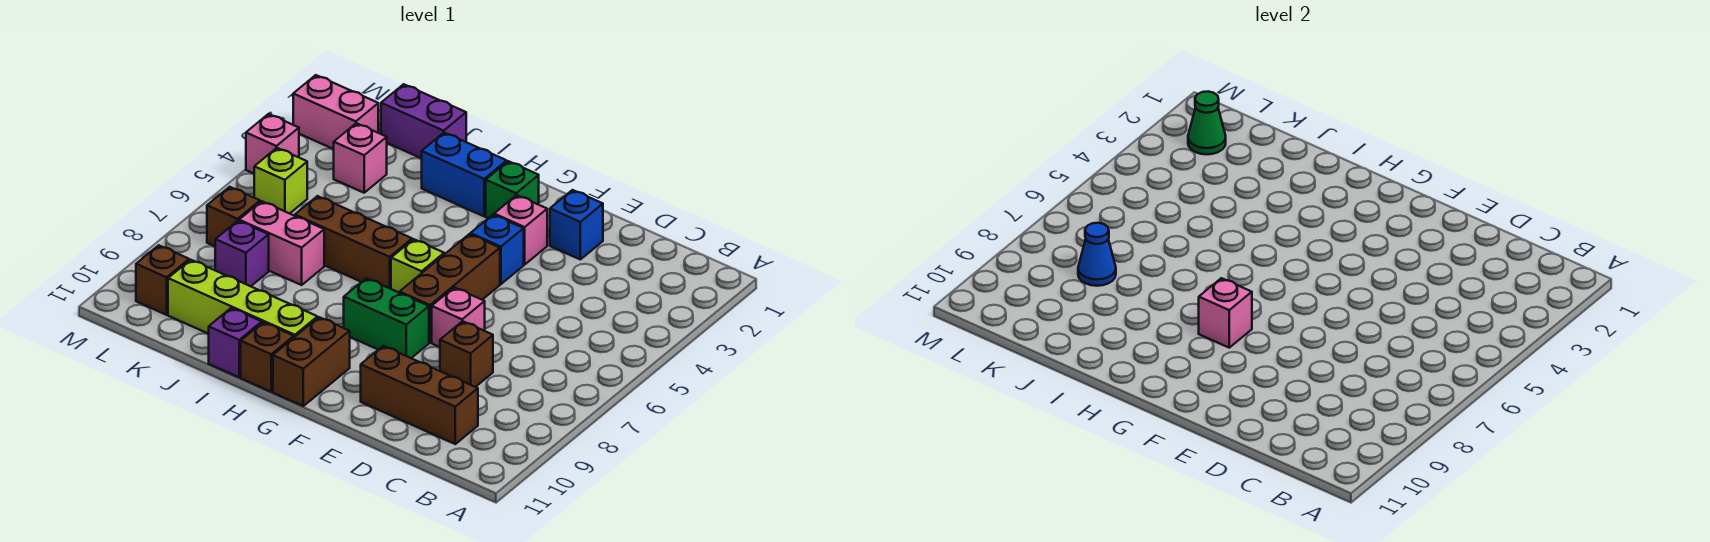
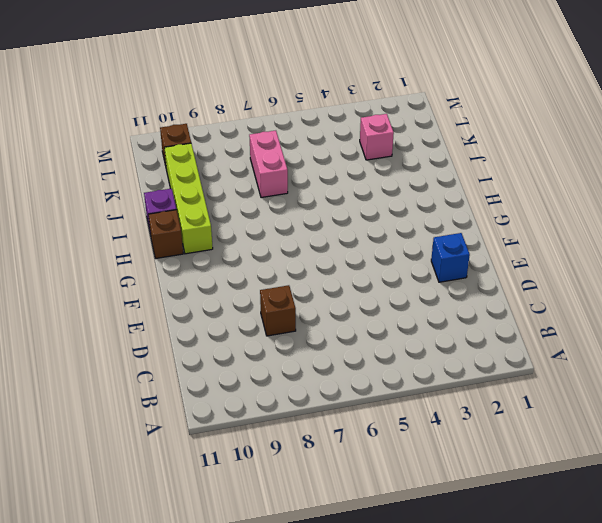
none -> brown brick C10:E10 level 1
none -> pink brick E7 level 1
none -> pink brick F3 level 1

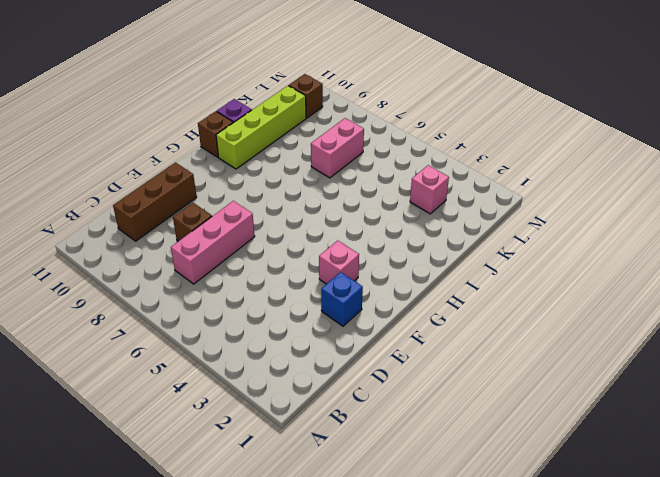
pink brick C7:E7 level 1 -> pink brick E7 level 1
none -> blue brick F4 level 1
none -> brown brick F5:F7 level 1
none -> green brick F8:G8 level 1

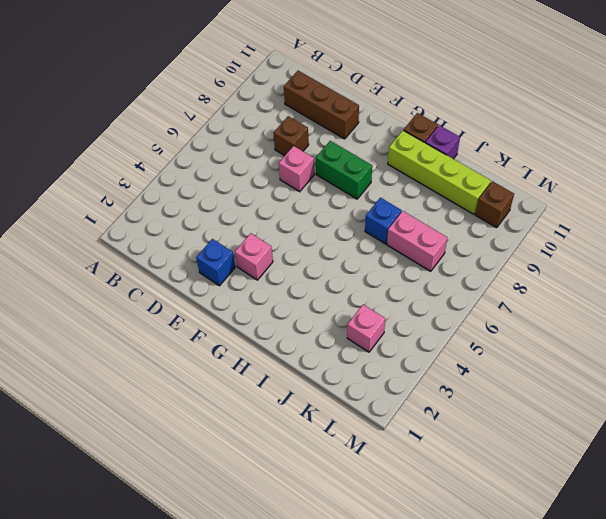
blue brick I7 level 1 -> blue brick F4 level 1
none -> brown brick F5:F7 level 1
none -> green brick G2 level 1
none -> lime brick G6 level 1

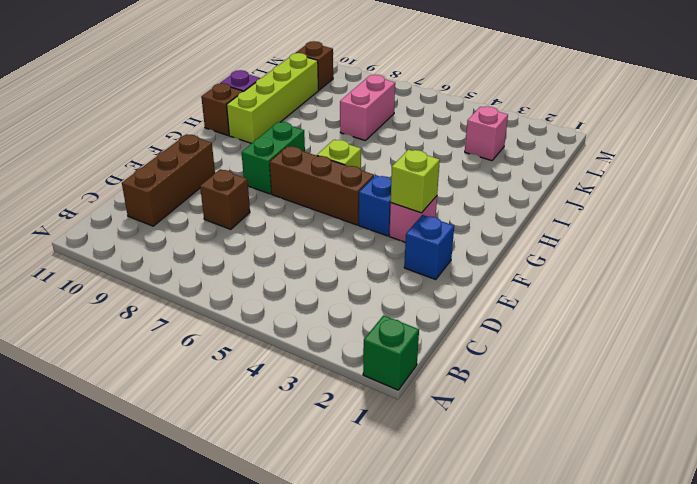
green brick A1 level 1 -> green brick G2 level 1
lime brick F3 level 2 -> lime brick L5 level 1
none -> pink brick E7 level 1
none -> brown brick G10:G11 level 1
none -> blue brick H2:I2 level 1

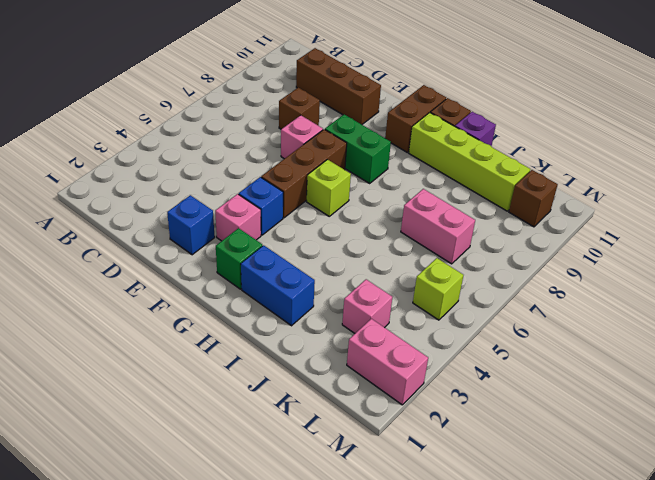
none -> brown brick H6:J6 level 1
none -> purple brick J1:K1 level 1
none -> purple brick K8 level 1

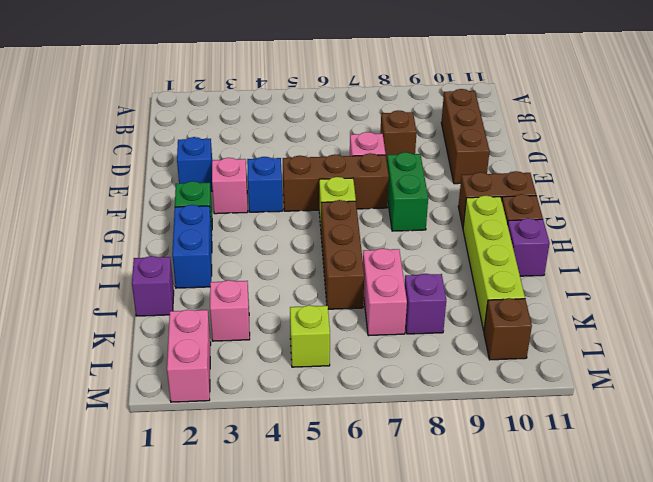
purple brick J1 level 1 -> purple brick J1:K1 level 1
none -> brown brick L7 level 1
none -> pink brick M4 level 1
none -> pink brick G8 level 2

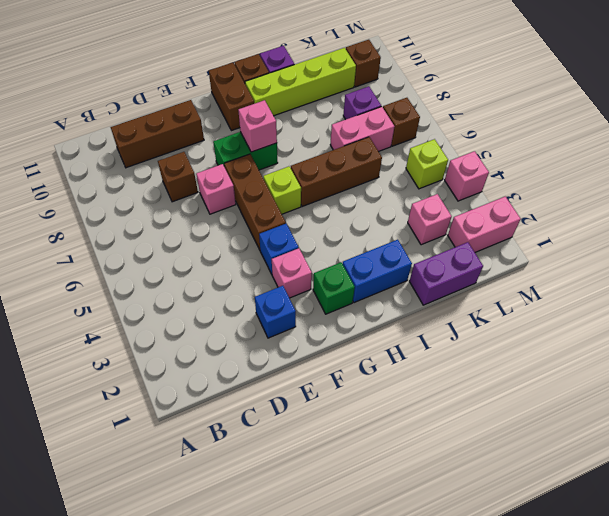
none -> blue cone K8 level 2
none -> green cone L2 level 2

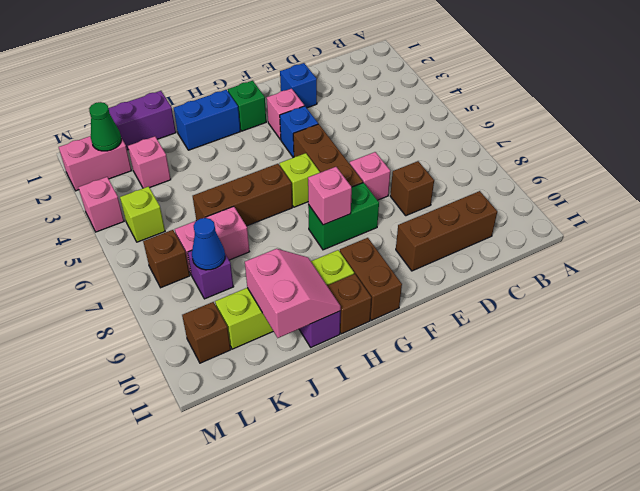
pink slope I10:J11 level 2 top J -> none

